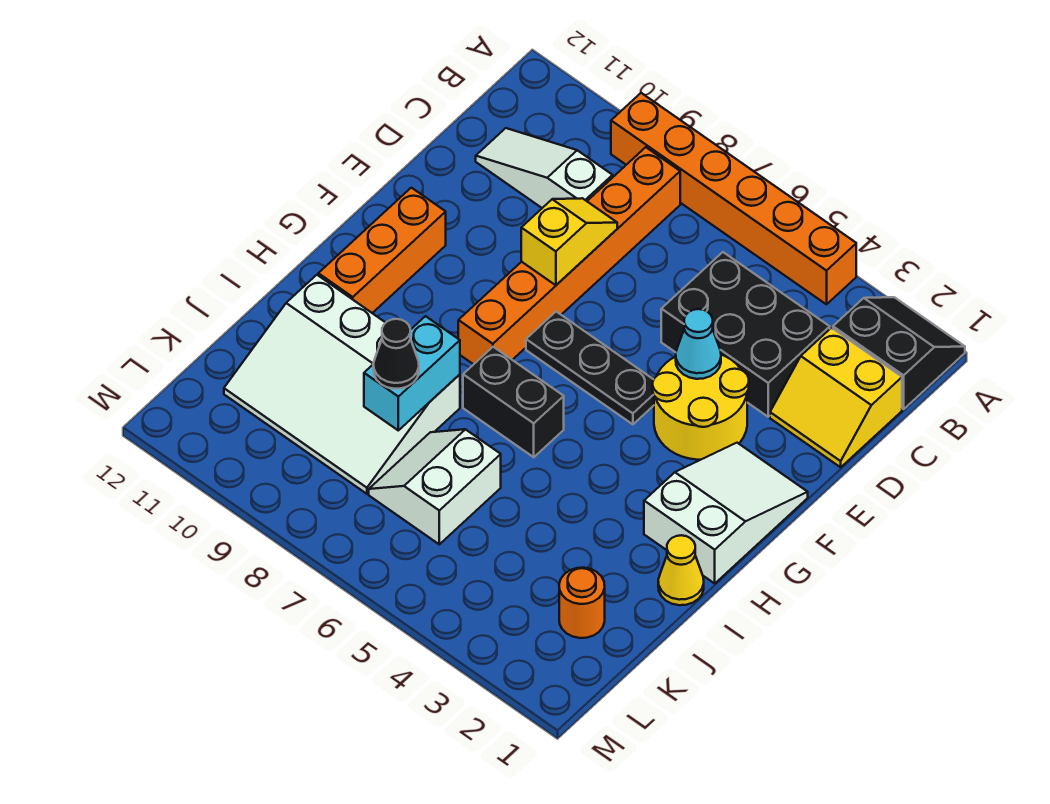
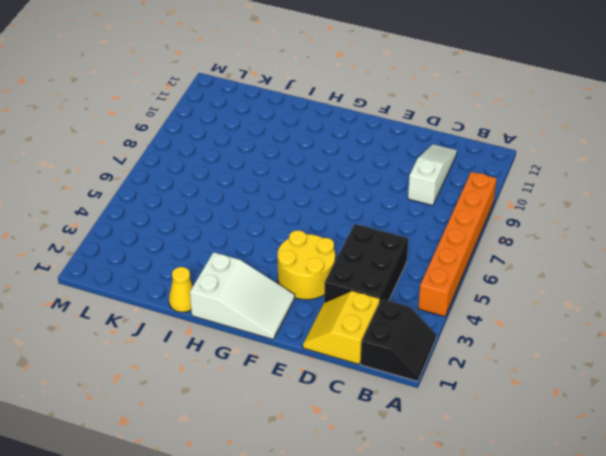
none -> orange brick B8:G8 level 1
none -> black plate F5:F7 level 1
none -> orange brick F11:H11 level 1

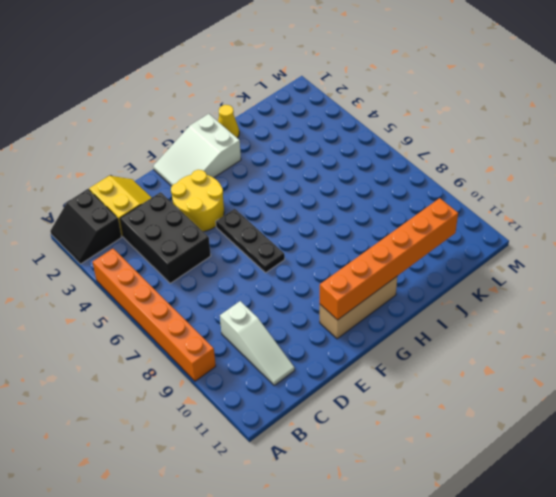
tan brick F11:H11 level 1 -> orange brick F11:H11 level 1
orange brick F11:K11 level 2 -> orange brick B8:G8 level 1
none -> black brick H6:H7 level 1
none -> white slope I8:K11 level 1 top I
none -> white slope J6:K7 level 1 top 6

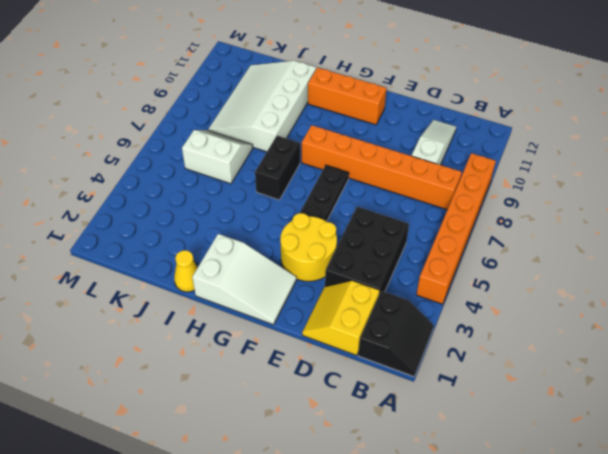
none -> orange round brick K2 level 1
none -> yellow slope D8:E8 level 2 top E
none -> cyan cone E4 level 2

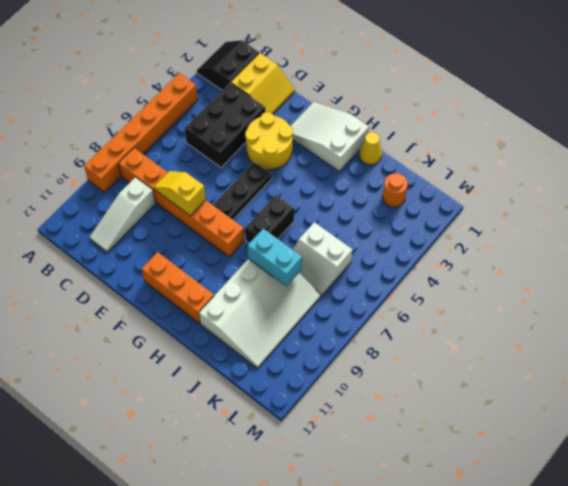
none -> cyan cone E4 level 2
none -> black cone J8 level 3

